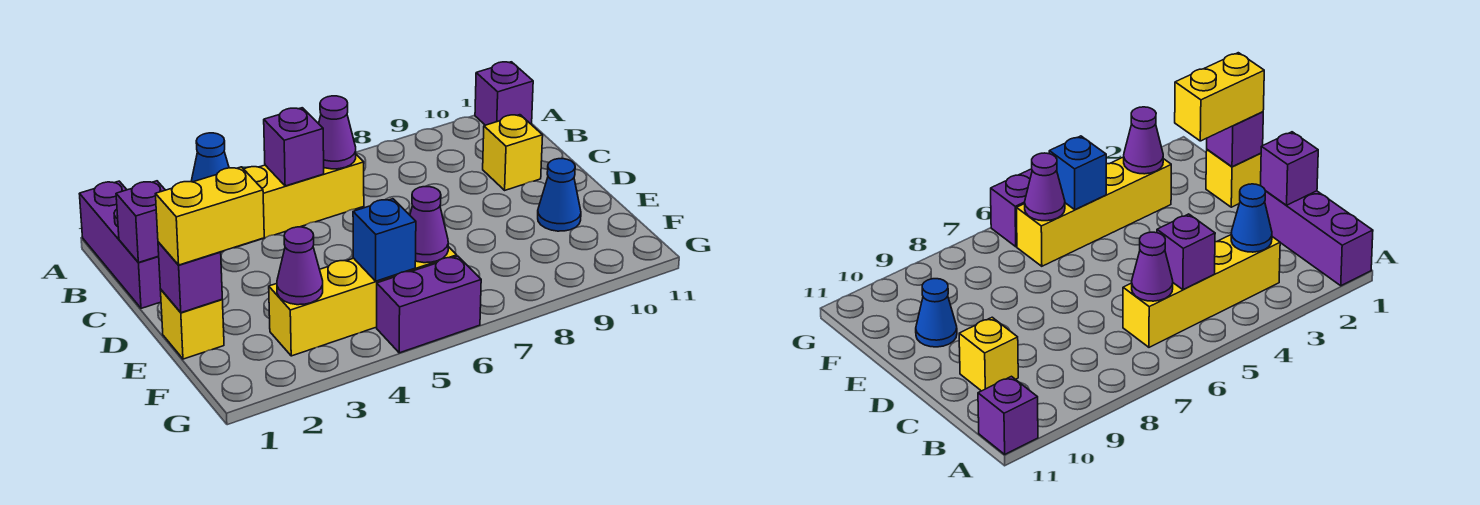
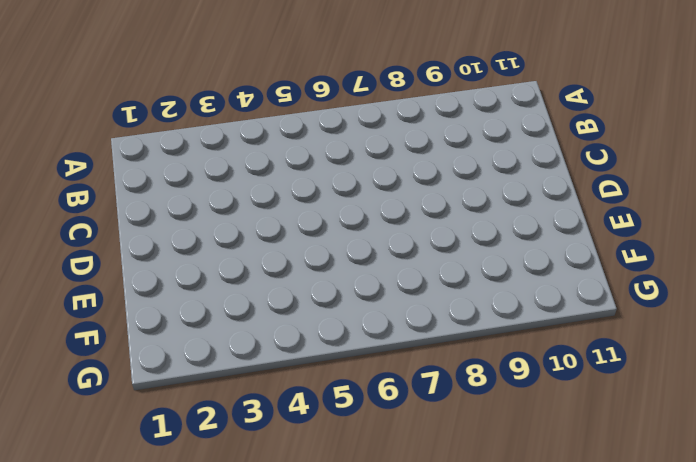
none -> purple brick A1:C1 level 1
none -> purple brick A11 level 1
none -> yellow brick B3:B6 level 1

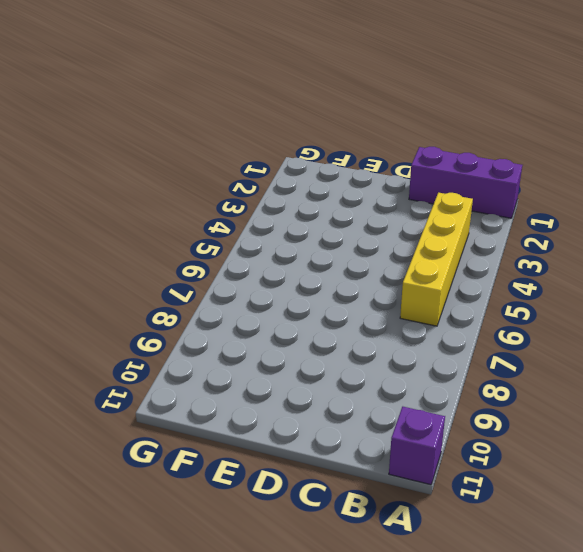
none -> yellow brick C10 level 1
none -> yellow brick E1 level 1
none -> blue cone E10 level 1

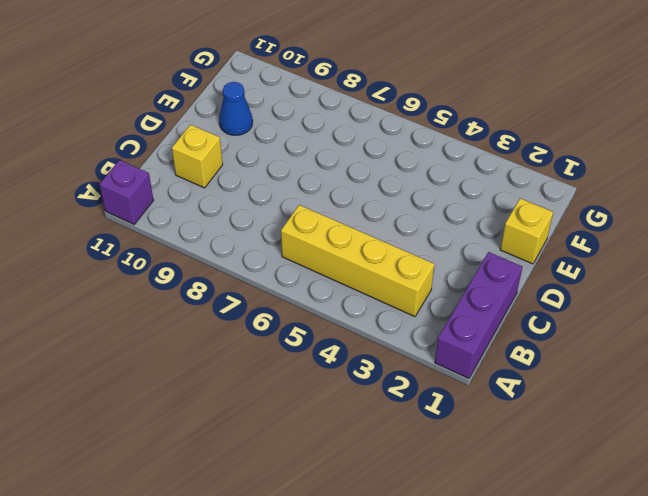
none -> yellow brick F3:F6 level 1
none -> purple brick G5:G6 level 1
none -> blue cone B3 level 2

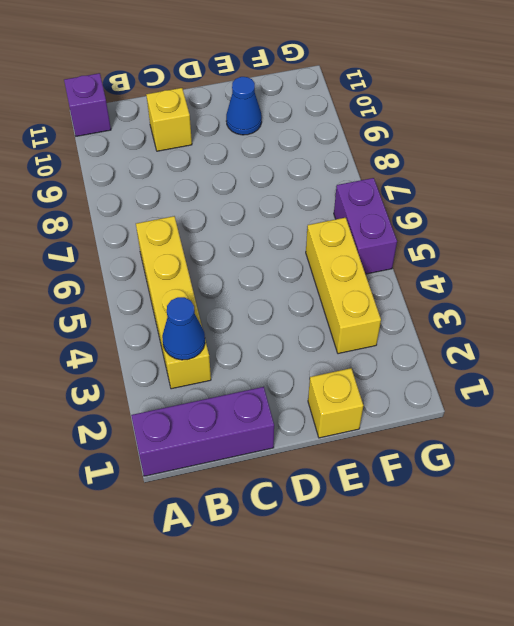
yellow brick F3:F5 level 1 -> yellow brick F3:F6 level 1
none -> purple brick B5 level 2
none -> purple cone B6 level 2
none -> purple brick C1 level 2

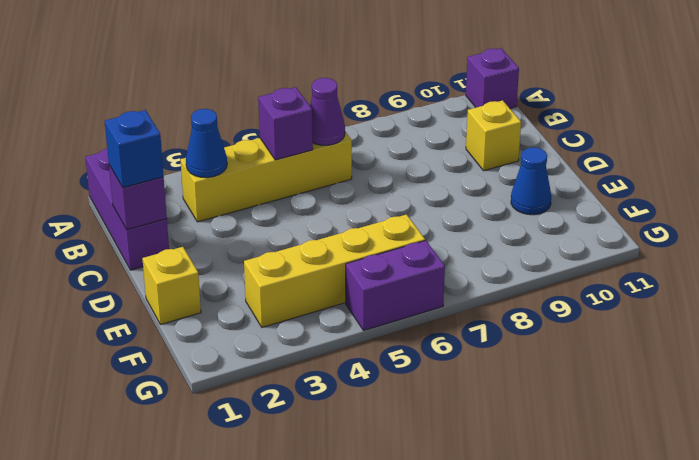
blue brick C1 level 3 -> blue brick F5 level 2
none -> purple brick E1 level 2
none -> purple cone F3 level 2
none -> purple cone F6 level 2

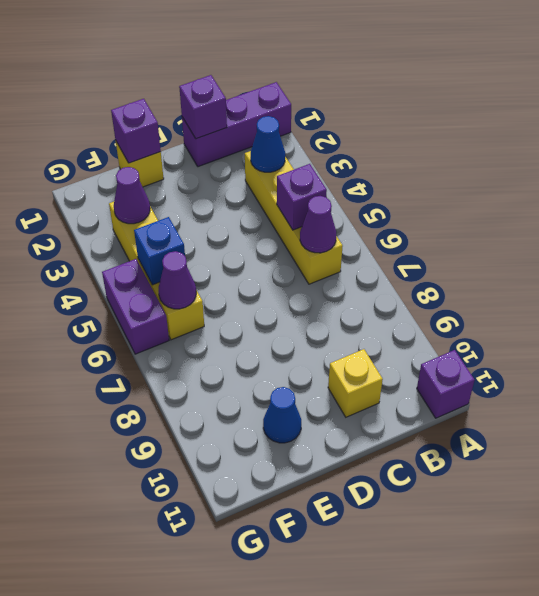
none -> yellow brick E1:E2 level 3

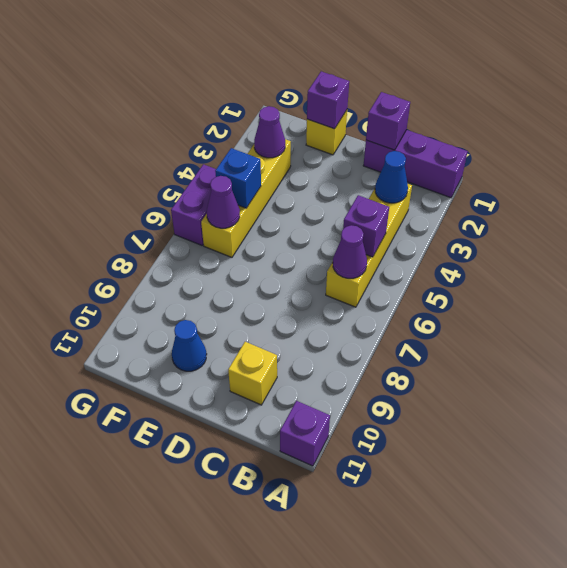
none -> yellow brick E1:E2 level 3

